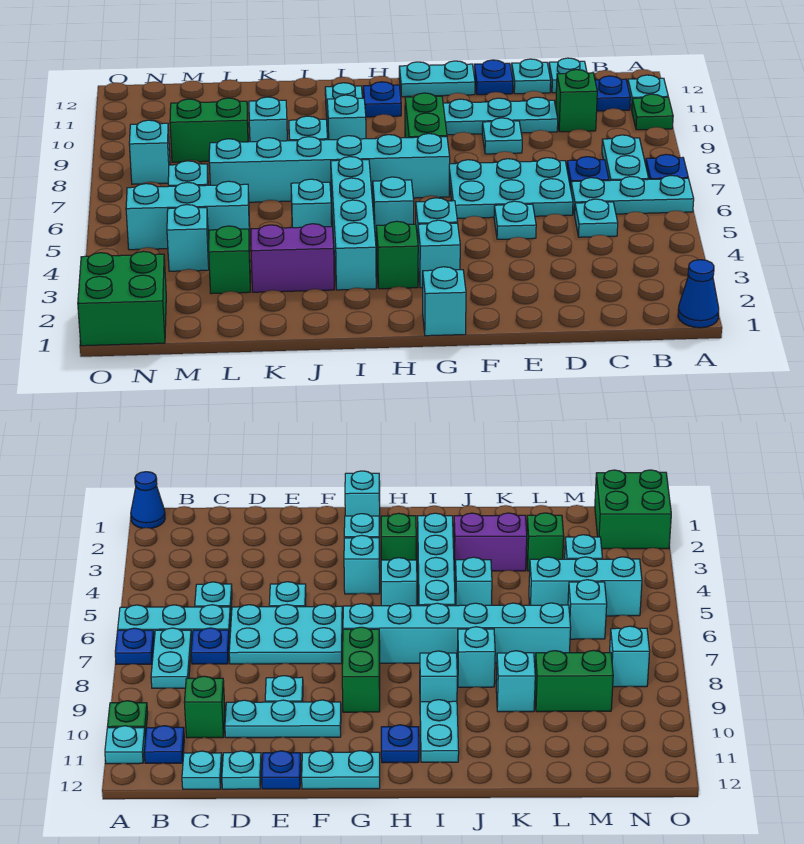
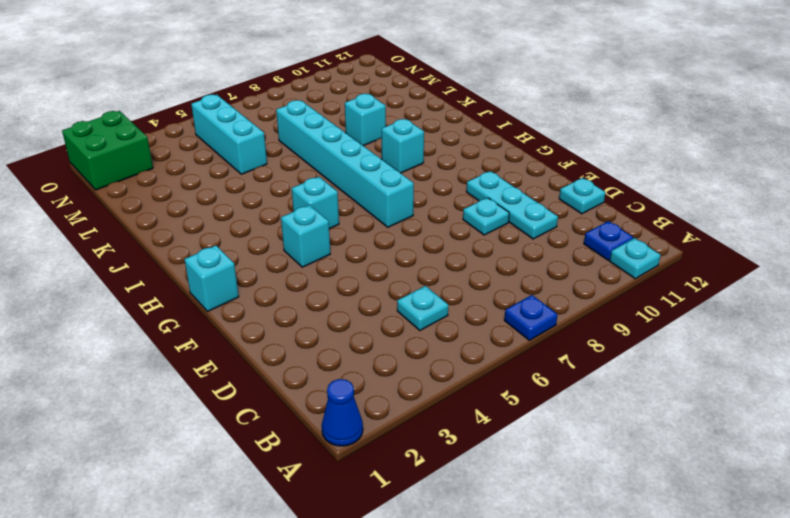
none -> cyan plate A6:C6 level 1
none -> green plate A10 level 1
none -> cyan plate B7:B8 level 1
none -> blue plate C7 level 1

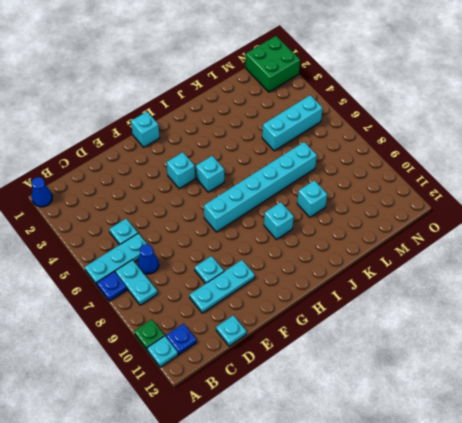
blue cone C7 level 1 -> blue plate C7 level 1
none -> green brick C10 level 1
none -> cyan plate C12 level 1
none -> cyan plate D6:F7 level 1
none -> cyan plate E5 level 1

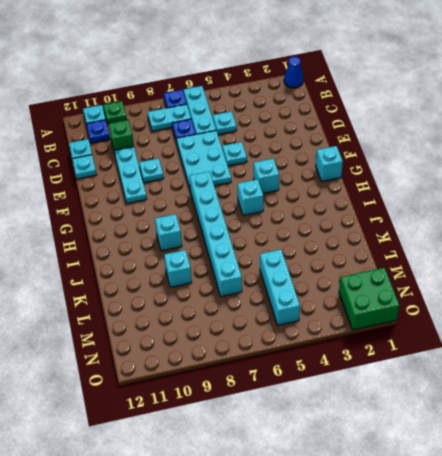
none -> blue plate E12 level 1
none -> cyan plate F12:G12 level 1
none -> cyan brick G3 level 1
none -> green brick G8:G9 level 1

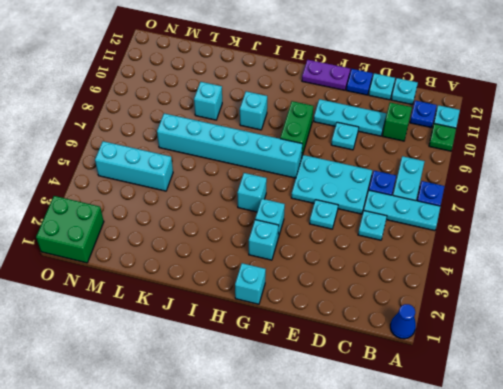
purple plate F12:G12 level 1 -> cyan plate F12:G12 level 1
none -> green brick H3 level 1
none -> blue plate H11 level 1
none -> cyan brick I3:I6 level 1
none -> cyan plate I10:I11 level 1

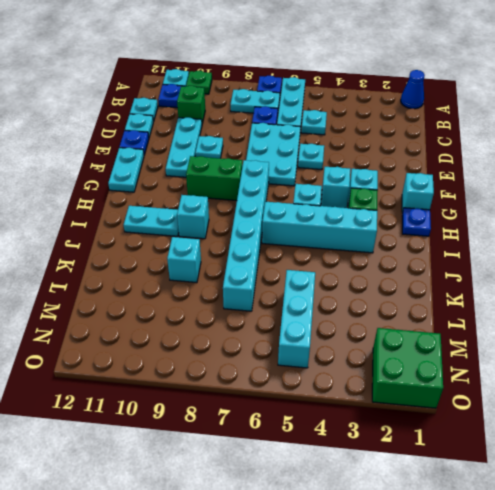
blue plate H1 level 1 -> blue plate H11 level 1
none -> purple brick J3:K3 level 1
none -> cyan brick J5 level 1
none -> cyan brick J8 level 1
none -> green brick L3 level 1

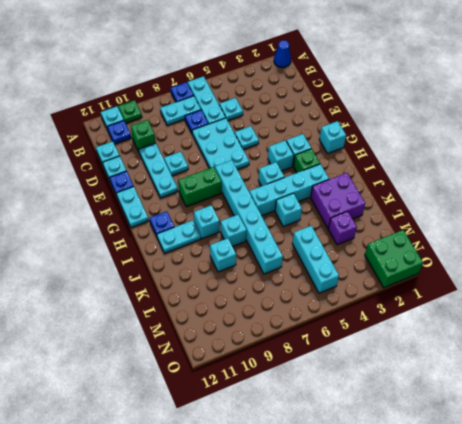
purple brick J2:K3 level 1 -> purple brick J3:K3 level 1
purple brick L3 level 1 -> green brick L3 level 1
none -> green brick L9:M9 level 1
none -> cyan brick M4 level 1
none -> cyan brick M6 level 1
none -> cyan brick N8 level 1

